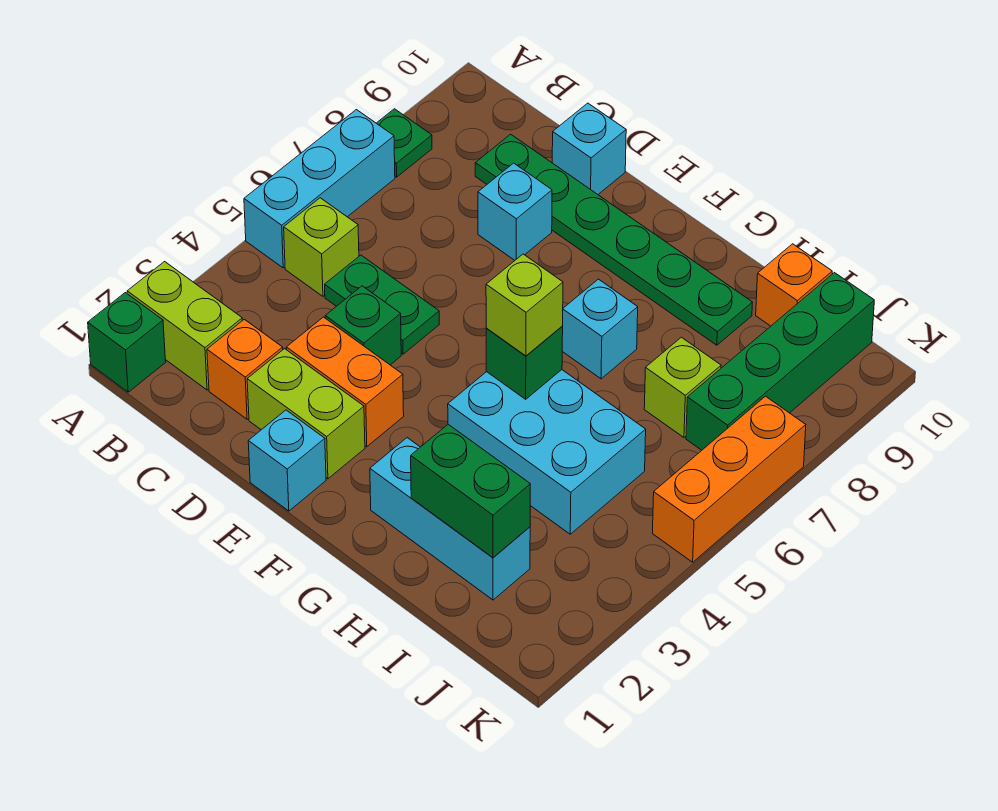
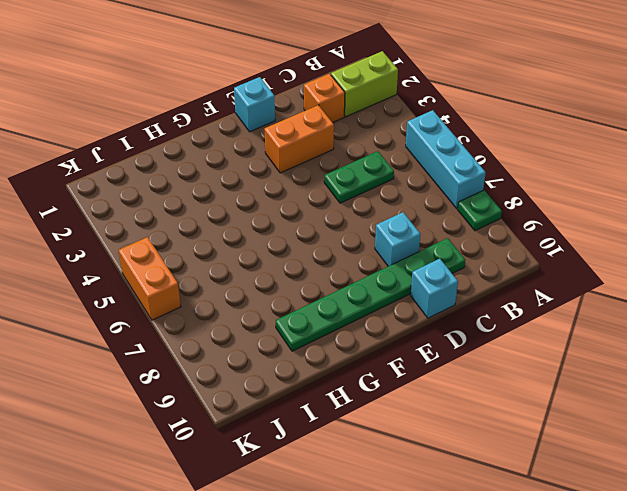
orange brick K5:K6 level 1 -> orange brick K5:K7 level 1
none -> green brick A1 level 1
none -> lime brick B5 level 1
none -> lime brick D2:E2 level 1

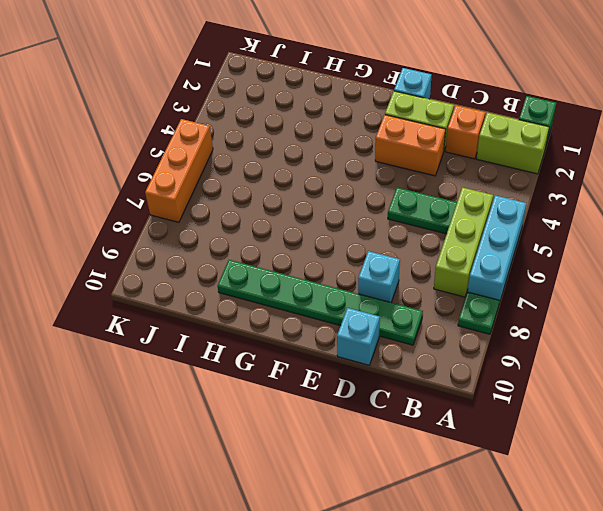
lime brick B5:B7 level 1 -> lime brick B5 level 1
none -> green brick D4 level 1
none -> cyan brick G2:I2 level 1
none -> cyan brick G4:I5 level 1

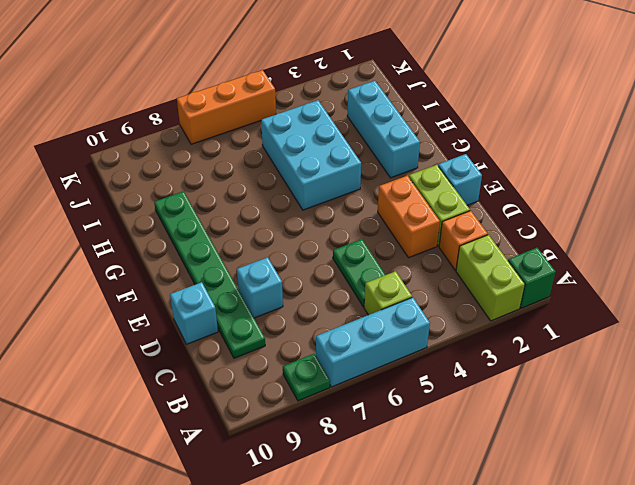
none -> green brick D4 level 1
none -> cyan brick G7 level 1
none -> lime brick I7 level 1

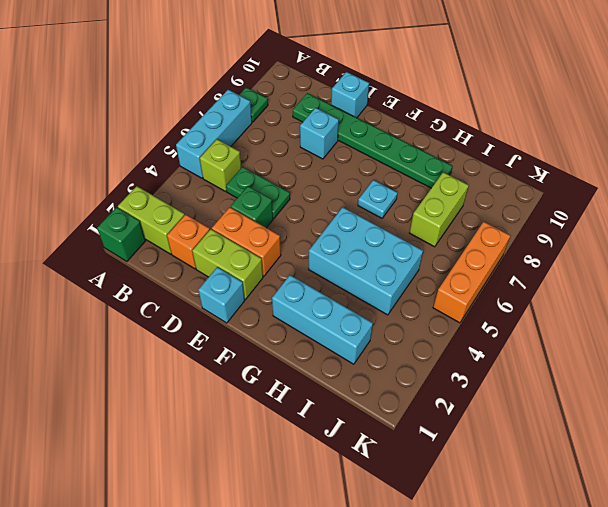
cyan plate G7 level 1 -> cyan brick G7 level 1
lime brick I7:I8 level 1 -> lime brick I7 level 1
none -> orange brick I10 level 1
none -> green brick J7:J10 level 1
none -> green brick G5 level 2

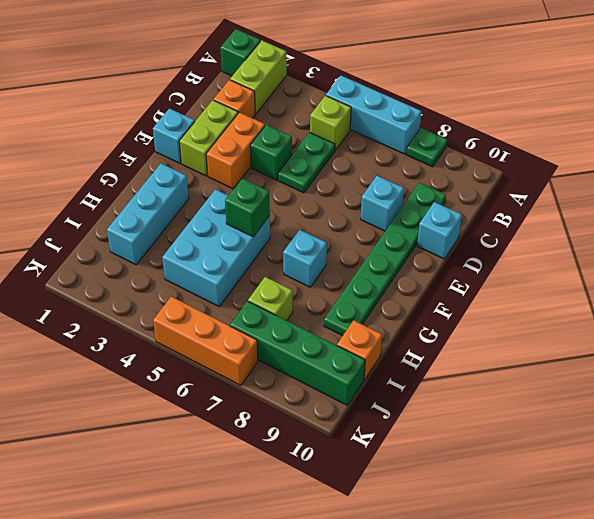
none -> green brick H2:I2 level 2
none -> lime brick G5 level 3

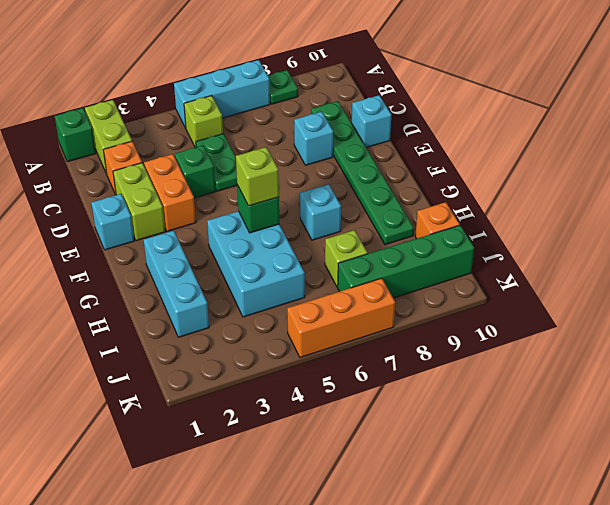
none -> green brick H2:I2 level 2

